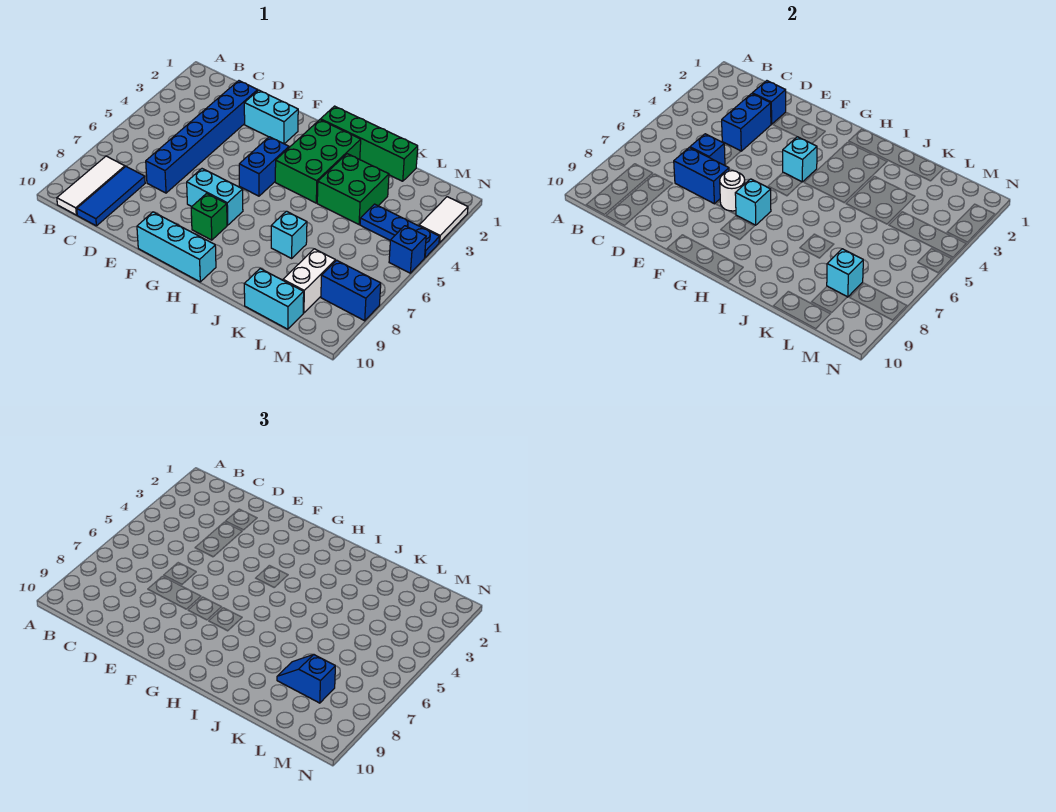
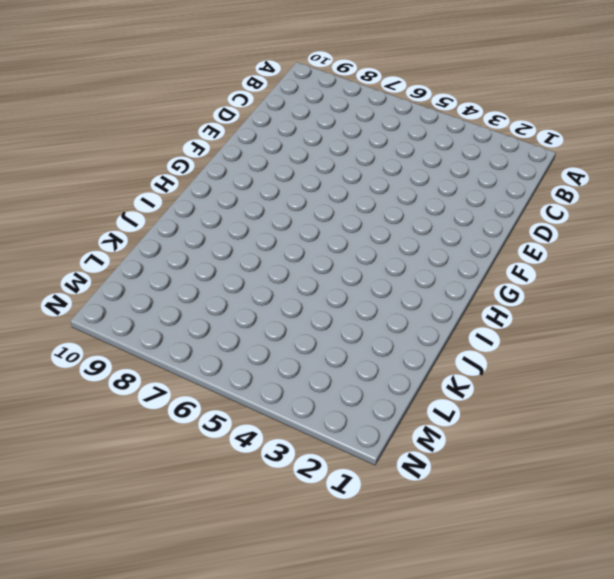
none -> white tile B8:B10 level 1
none -> blue tile C8:C10 level 1
none -> blue brick D2:D7 level 1

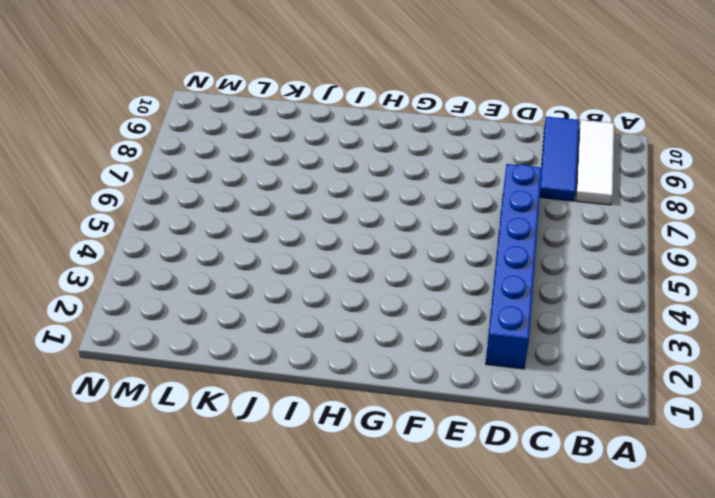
none -> cyan brick E2:F2 level 1
none -> cyan brick F7:G7 level 1
none -> cyan brick F10:H10 level 1

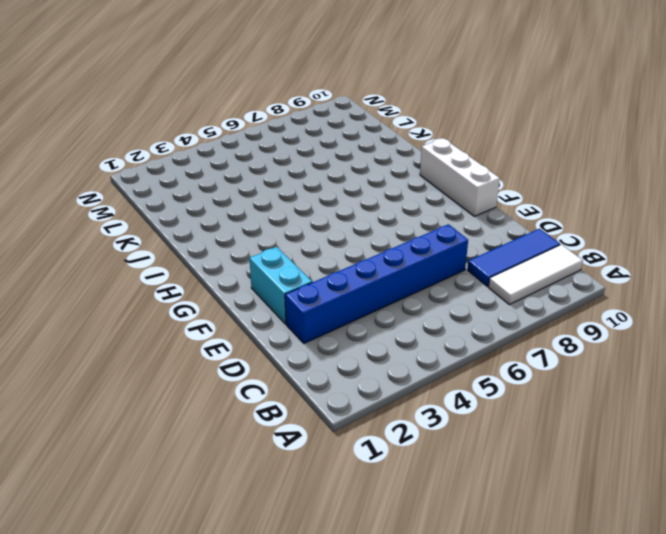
white brick F10:H10 level 1 -> cyan brick F10:H10 level 1
none -> cyan brick F7:G7 level 1
none -> blue brick G4:G5 level 1
none -> green brick G8 level 1

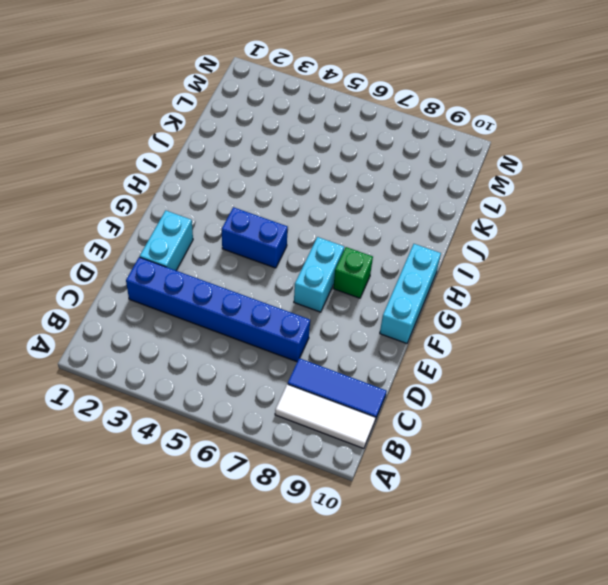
none -> green brick H1:K1 level 1
none -> green brick H2:I4 level 1
none -> green brick J3:K4 level 1

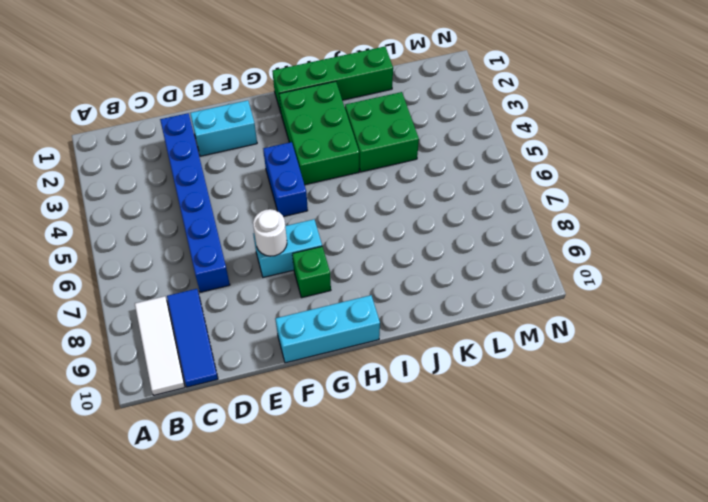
none -> cyan brick J7 level 1
none -> cyan brick K10:L10 level 1
none -> blue plate L4:N4 level 1

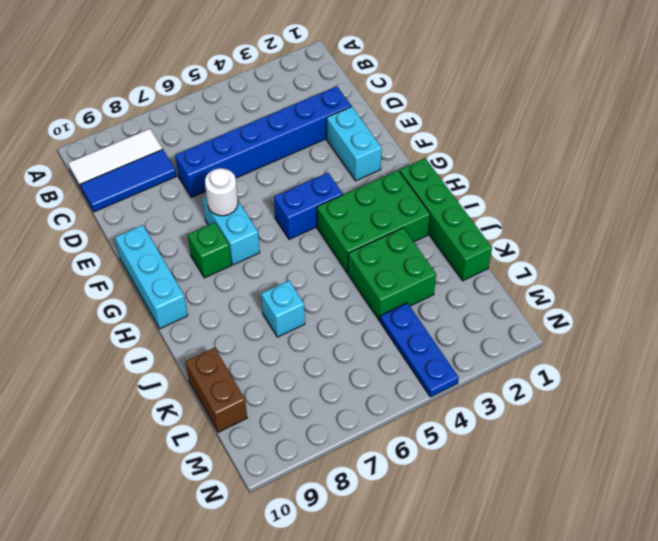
brown brick K10:L10 level 1 -> cyan brick K10:L10 level 1
none -> white brick L8:L9 level 1
none -> blue brick M8:N8 level 1
none -> white tile N2:N3 level 1

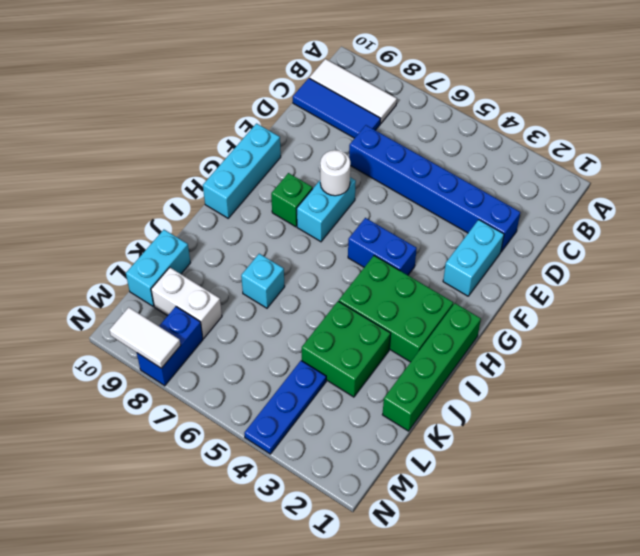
white tile N8:N9 level 2 -> white tile N2:N3 level 1
none -> blue brick N5 level 1
none -> blue brick D2 level 2
none -> blue brick D3:D4 level 2

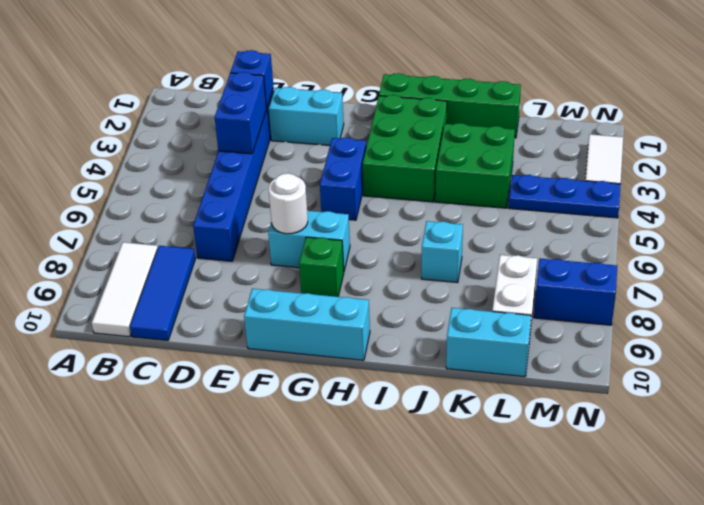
none -> blue brick N5 level 1
none -> blue brick D6 level 2
none -> blue brick D7:E7 level 2

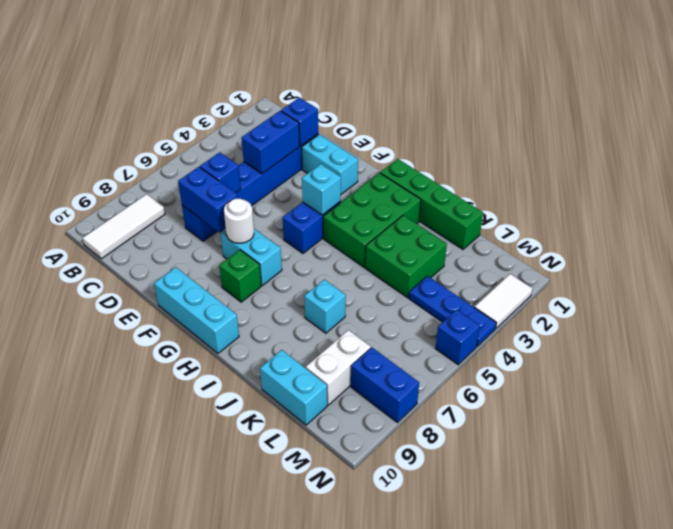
none -> blue tile C8:C10 level 1
none -> cyan brick G7 level 2
none -> cyan brick L8 level 2

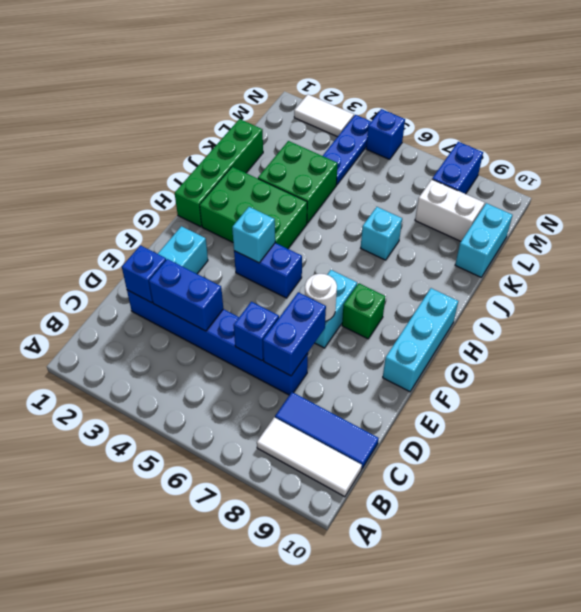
none -> cyan brick G7 level 2
none -> cyan brick L8 level 2
none -> blue slope K8:L8 level 3 top L

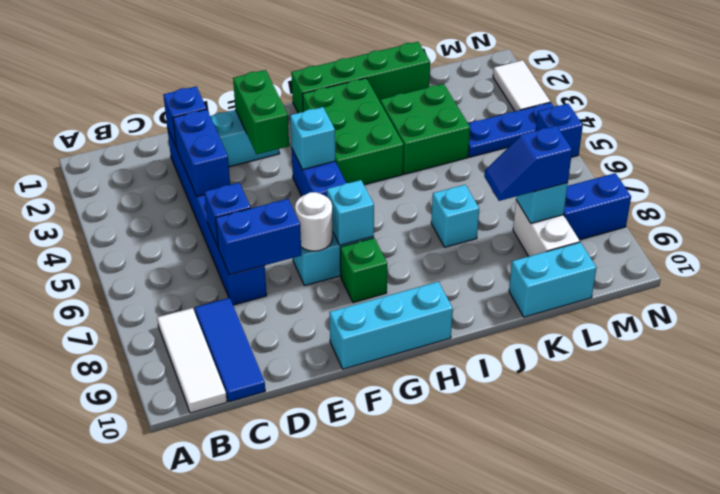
green brick F2:F3 level 2 -> none

